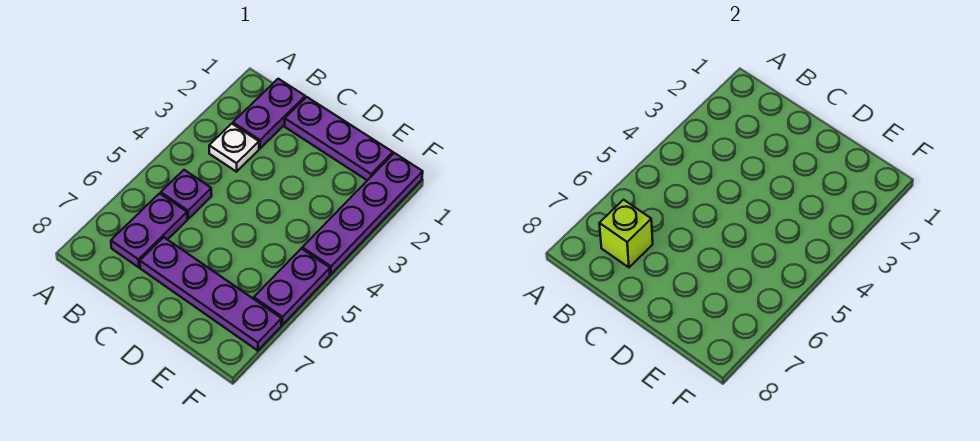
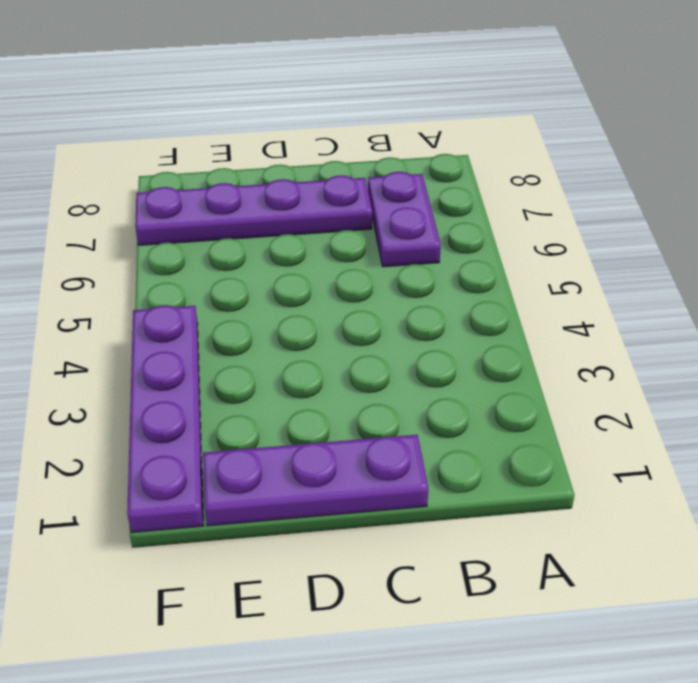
none -> purple plate B1:B2 level 1
none -> white plate B3 level 1

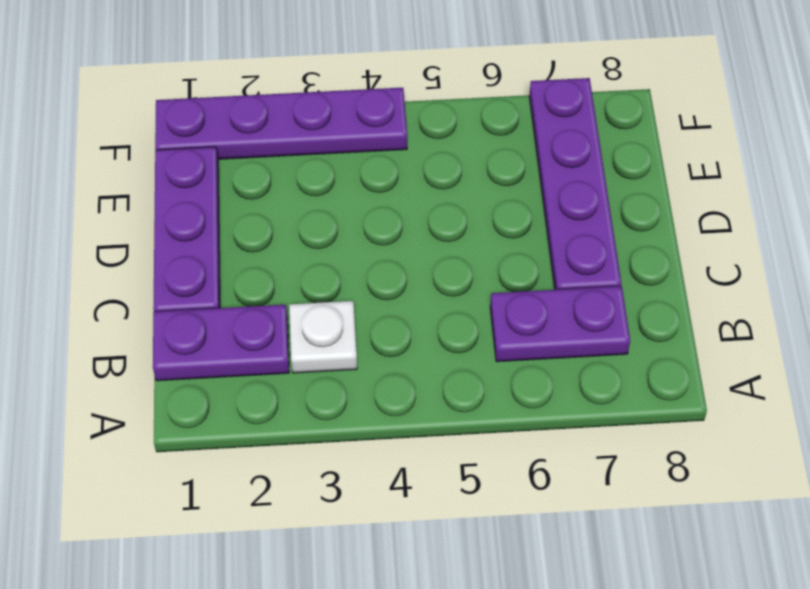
none -> purple plate B5 level 1
none -> purple plate F5:F6 level 1

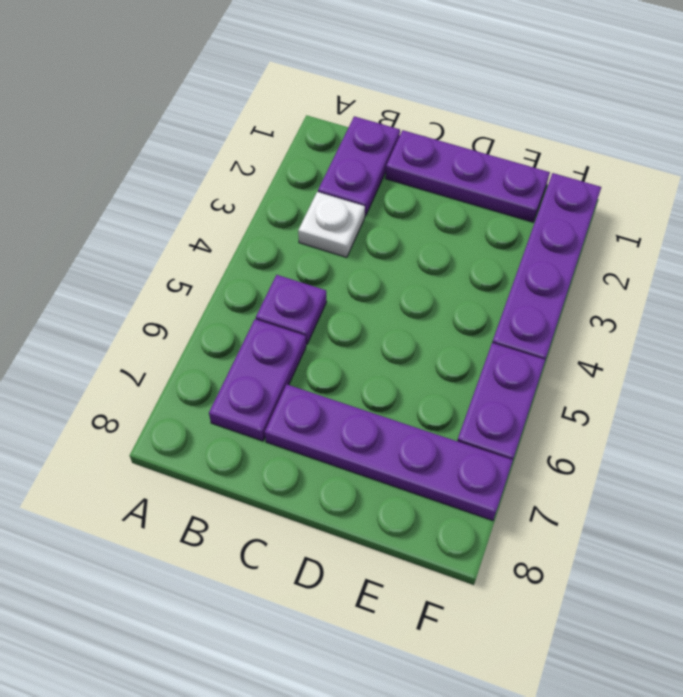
none -> lime brick B7 level 2

